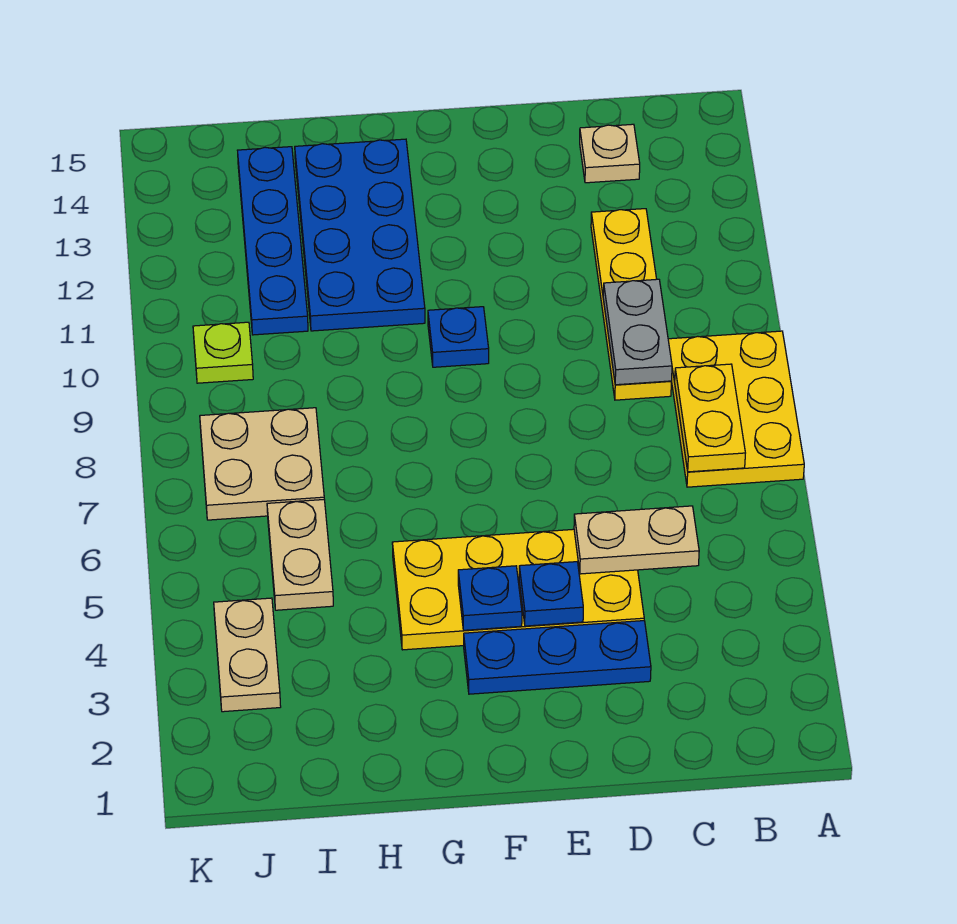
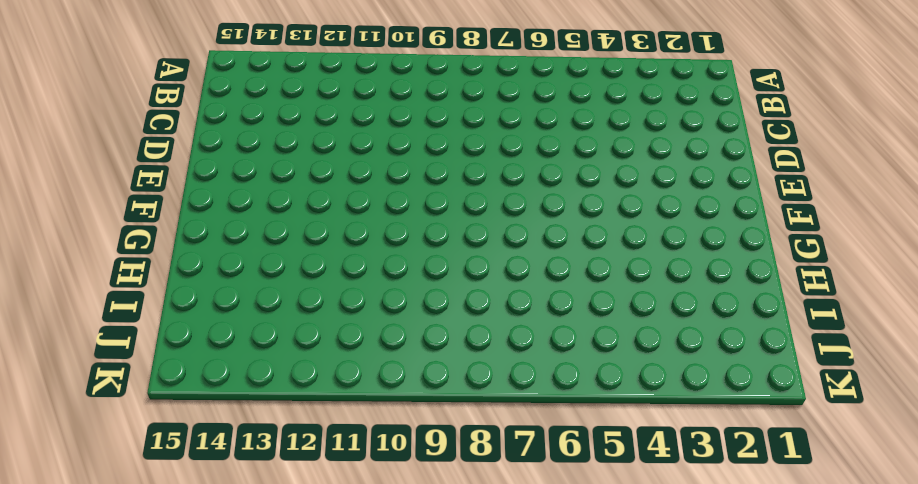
none -> yellow plate A7:B9 level 1
none -> yellow plate C9:C12 level 1
none -> tan plate C14 level 1

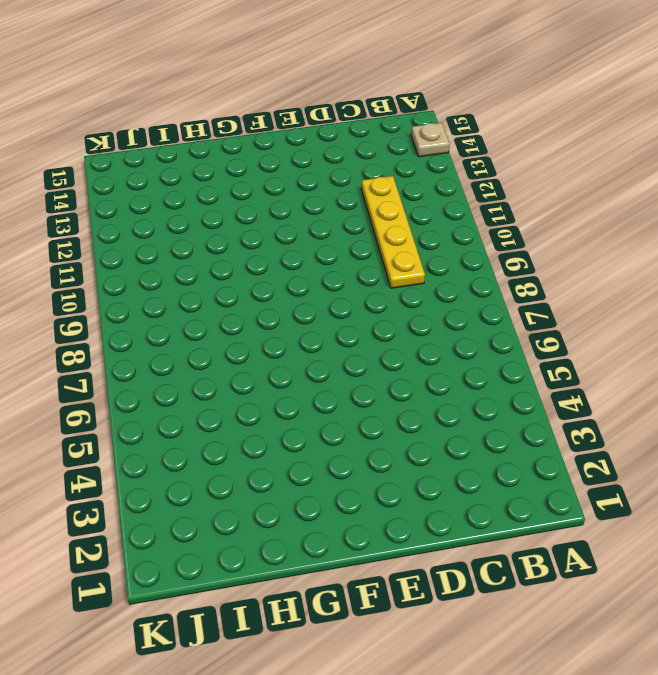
tan plate A14 level 1 -> tan plate C14 level 1
none -> yellow plate A7:B9 level 1
none -> blue plate D3:F3 level 1
none -> yellow plate D4:G5 level 1

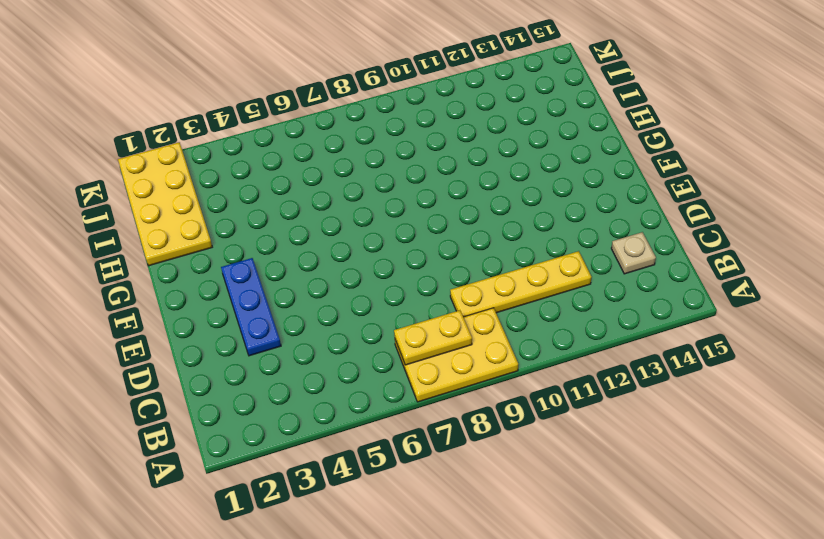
yellow plate H1:K2 level 1 -> yellow plate D4:G5 level 1
none -> blue plate F10 level 1
none -> blue plate G11:H14 level 1
none -> tan plate I5:I6 level 1

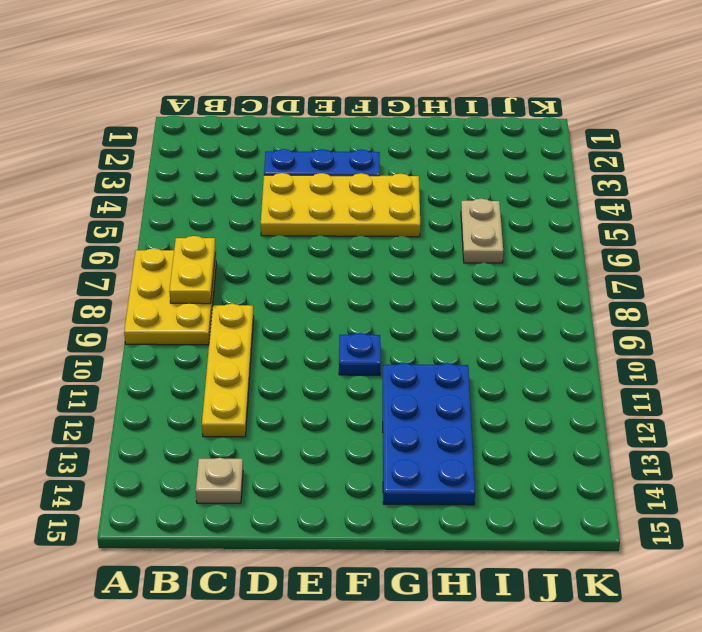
none -> tan plate I7:J8 level 1
none -> blue plate I11:I14 level 1
none -> tan plate J3:J4 level 1

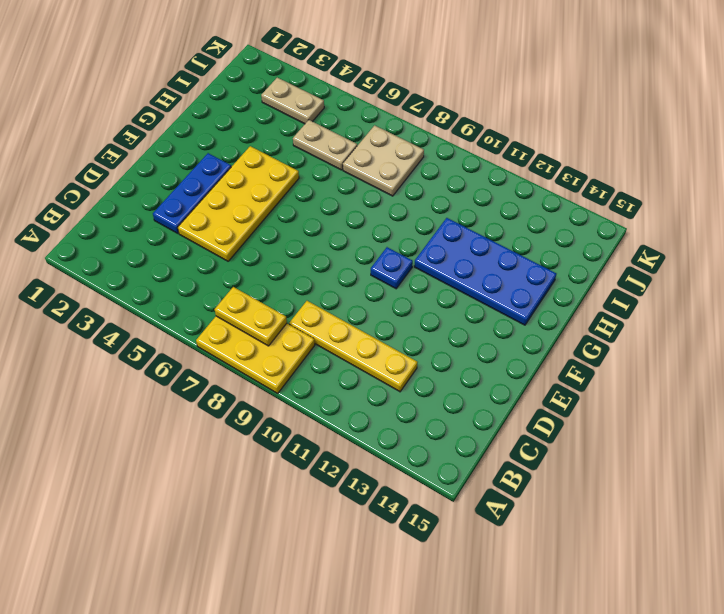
none -> tan plate C14 level 1
none -> blue plate I11:I14 level 1
none -> lime plate J10 level 1

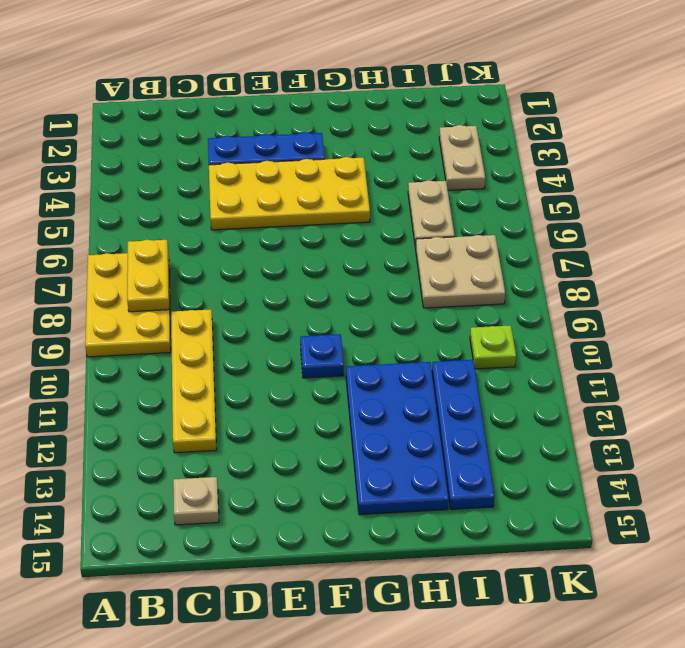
none -> tan plate C5:D5 level 2
none -> grey plate C9:C10 level 2
none -> blue plate E4 level 2

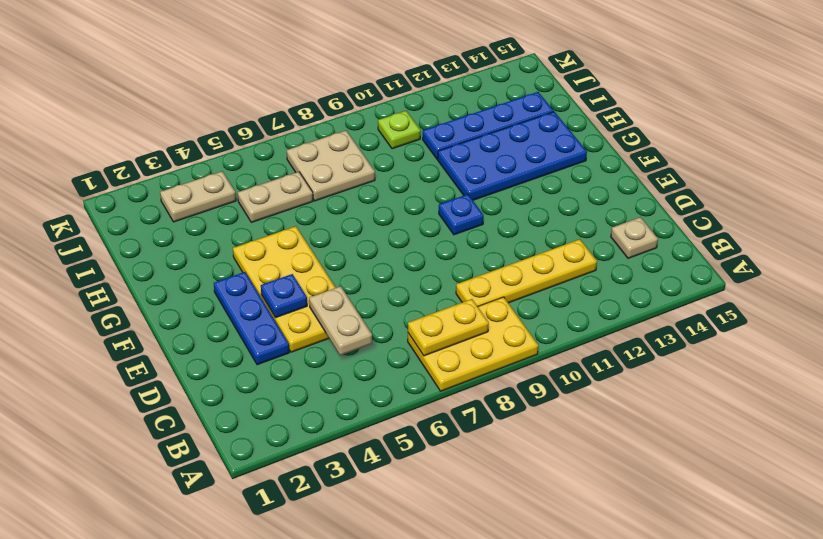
none -> grey plate C9:C10 level 2
none -> blue plate F4 level 2

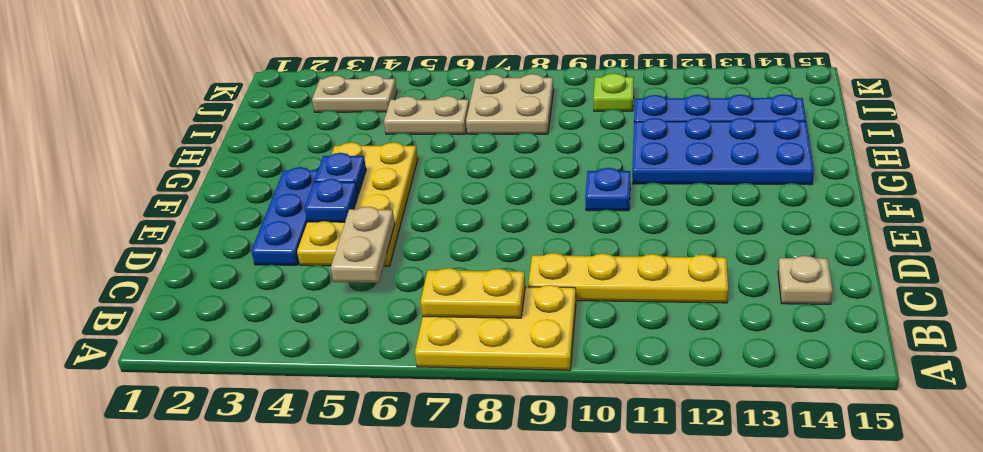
none -> grey plate C9:C10 level 2

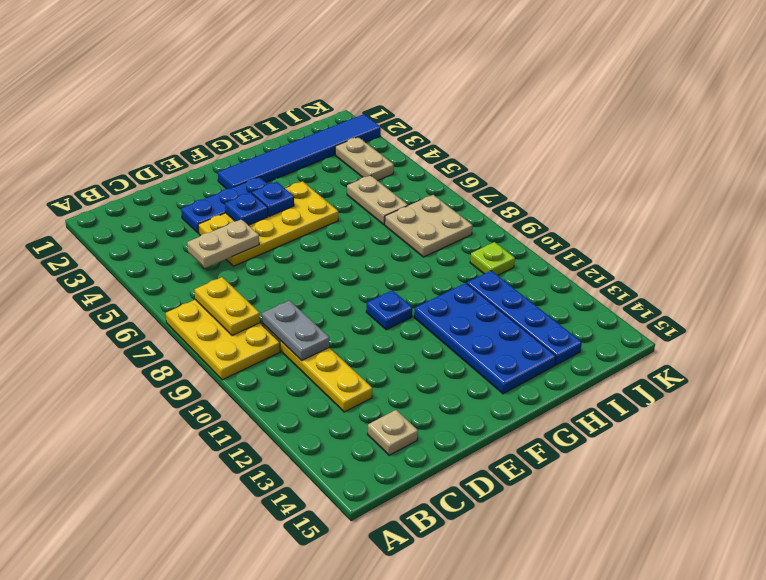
blue tile F2:K2 level 1 -> none

